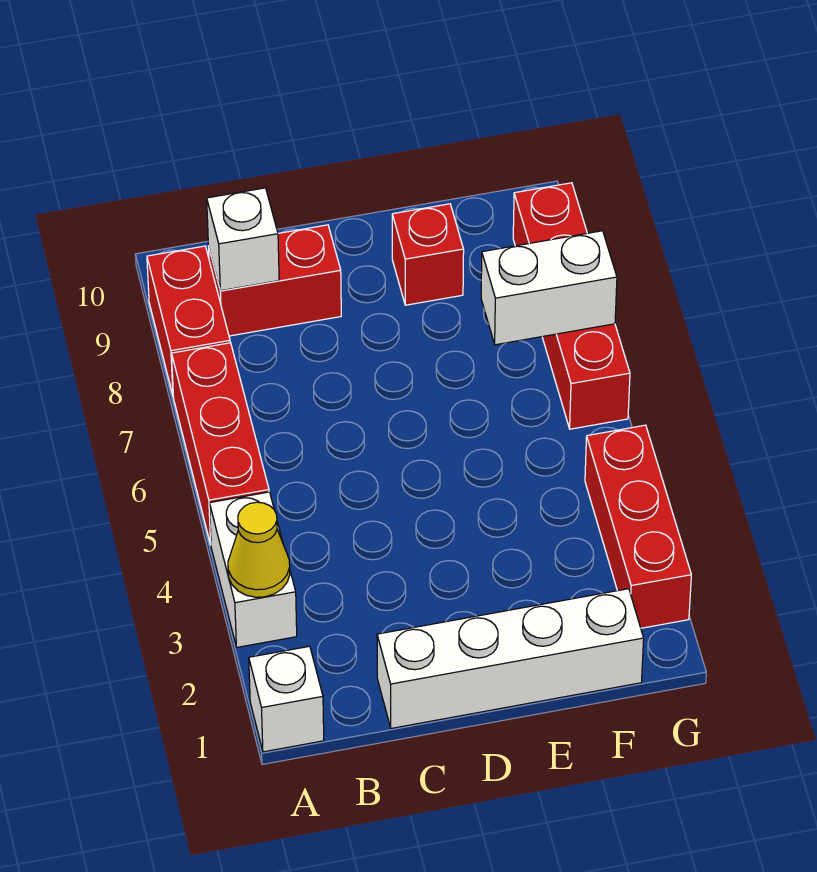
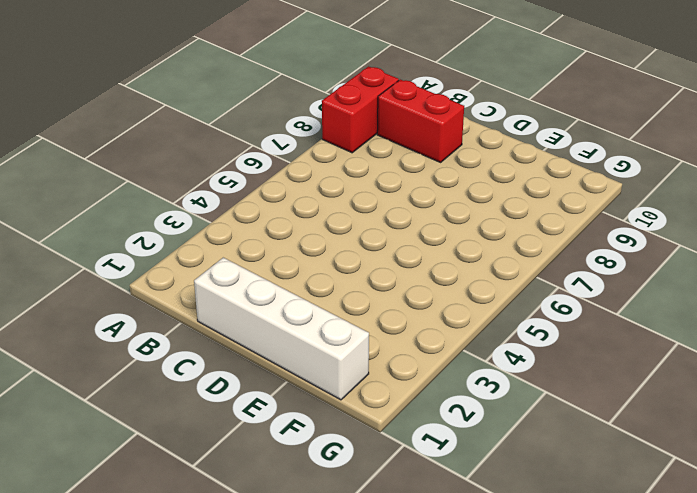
none -> white brick A1 level 1
none -> white brick A3:A4 level 1
none -> red brick A5:A7 level 1

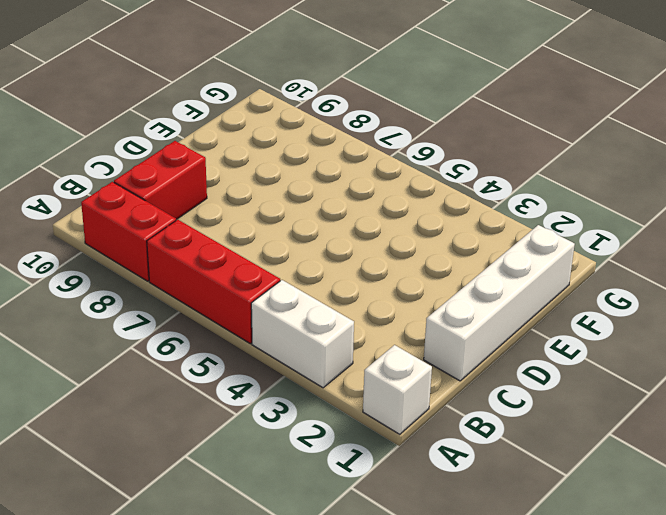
none -> red brick E9 level 1
none -> red brick G2:G4 level 1
none -> red brick G6:G9 level 1

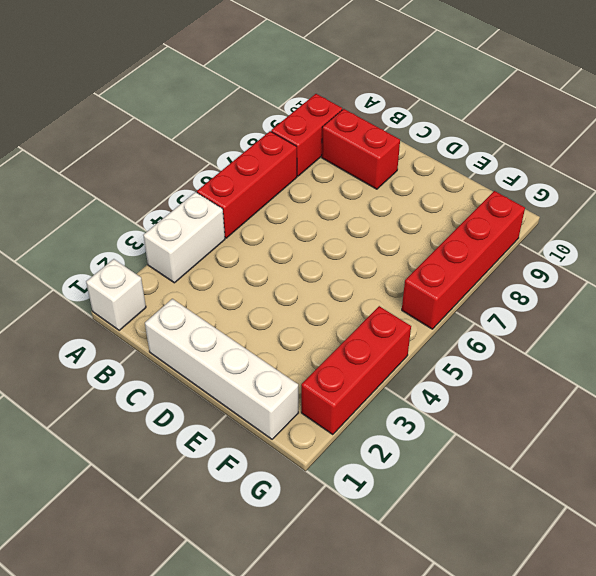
none -> red brick E9 level 1
none -> yellow cone A3 level 2
none -> white brick B9 level 2

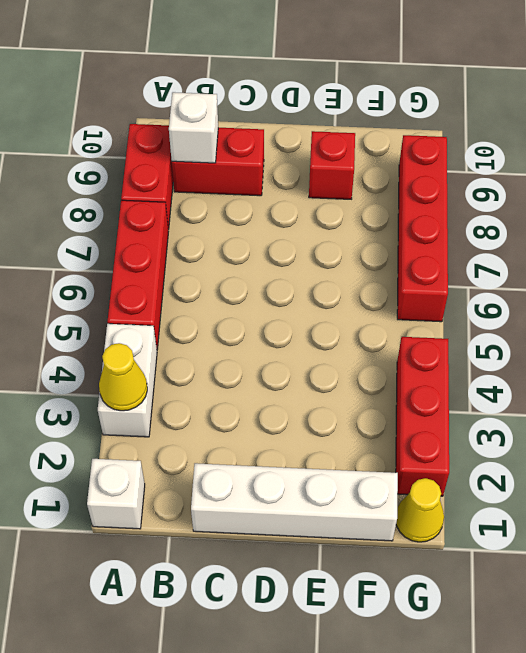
yellow cone G1 level 1 -> none
none -> white brick F7:G7 level 2

